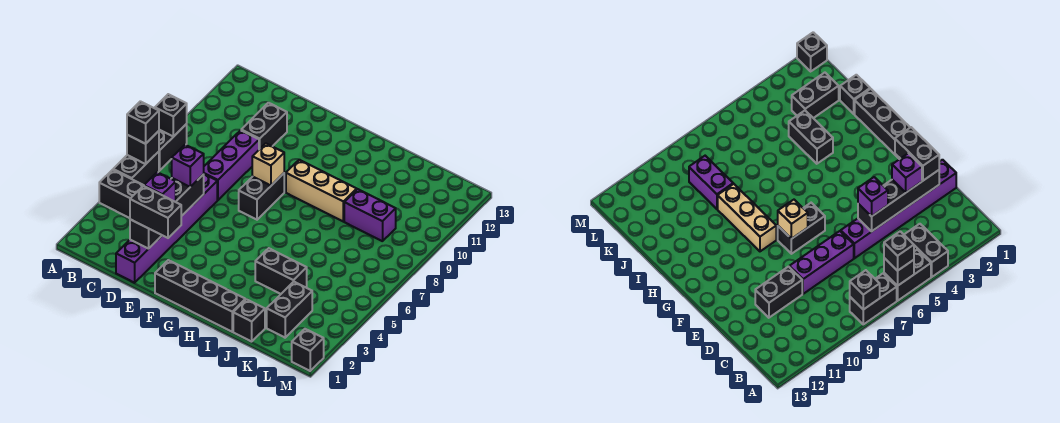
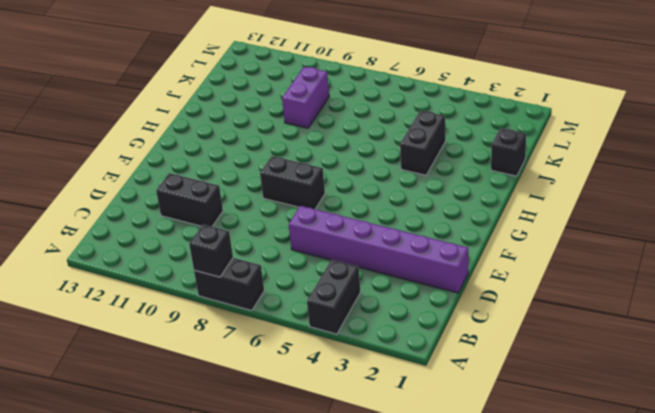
none -> black brick A5:A6 level 1
none -> purple brick D7:D9 level 1
none -> black brick F1:I1 level 1

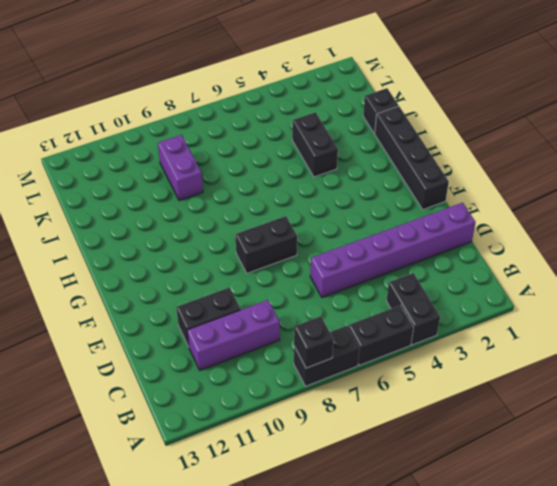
purple brick C9:C11 level 1 -> purple brick D7:D9 level 1
none -> tan brick G9:I9 level 1
none -> black brick K2:K3 level 1
none -> black brick M1 level 1

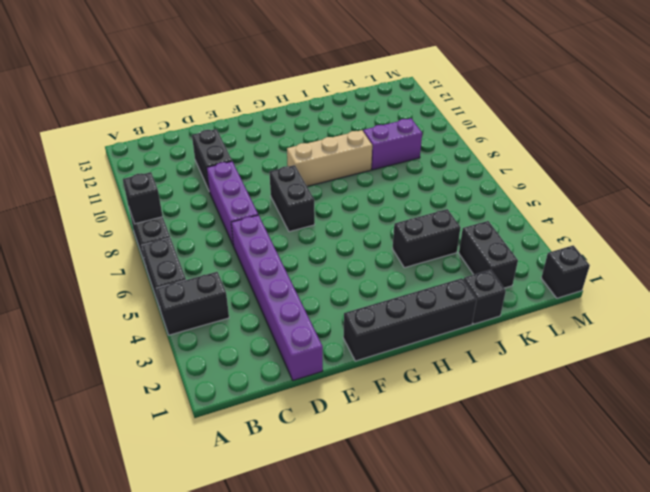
none -> black brick A6 level 2
none -> black brick D2:D5 level 2
none -> tan brick F8 level 2

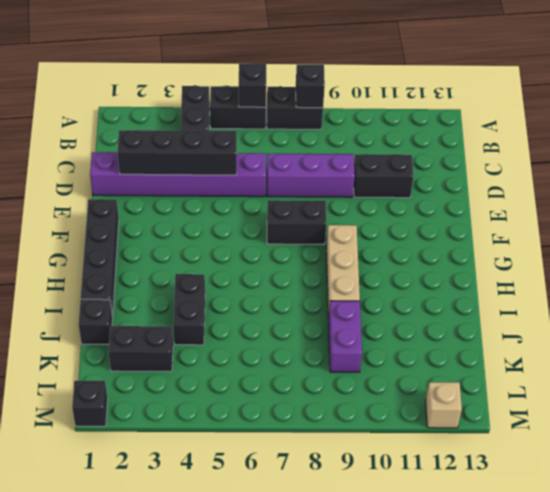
tan brick M12 level 1 -> tan brick F8 level 2
none -> black brick A6 level 3
none -> black brick D2:E2 level 3
none -> purple brick D3 level 3

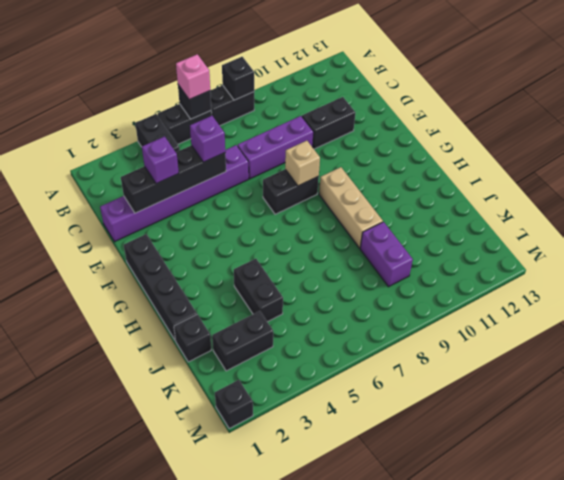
pink brick A6 level 3 -> black brick A6 level 3
none -> black brick D2:E2 level 3

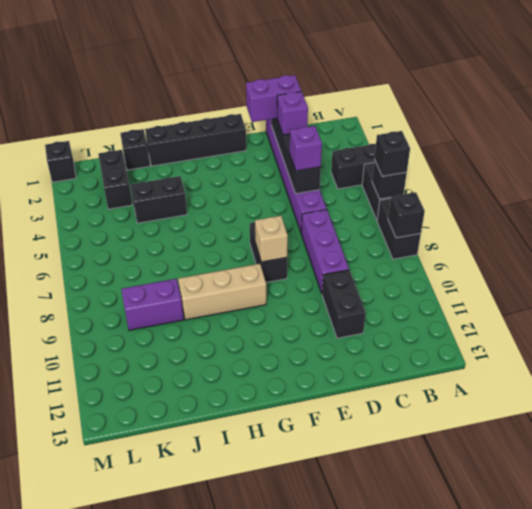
purple brick D2:E2 level 3 -> black brick D2:E2 level 3

